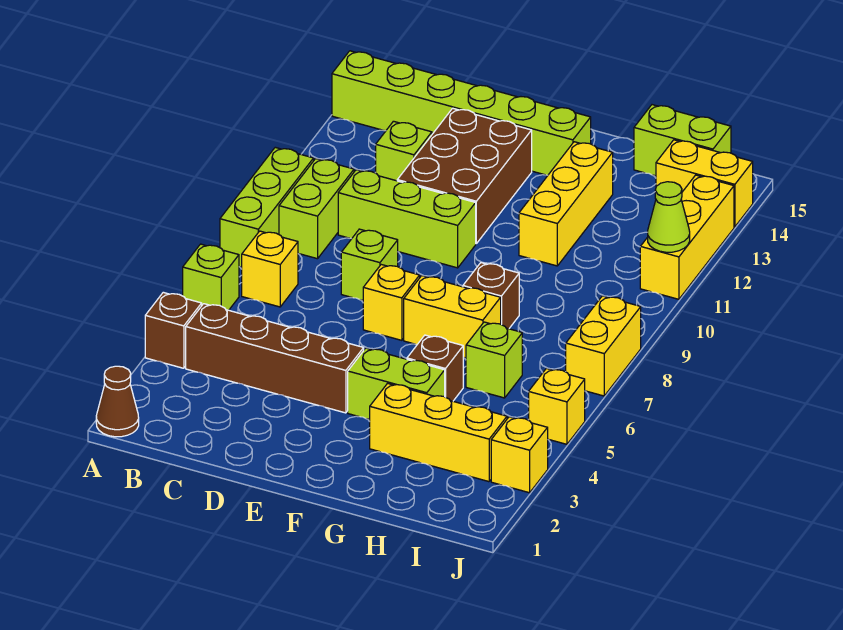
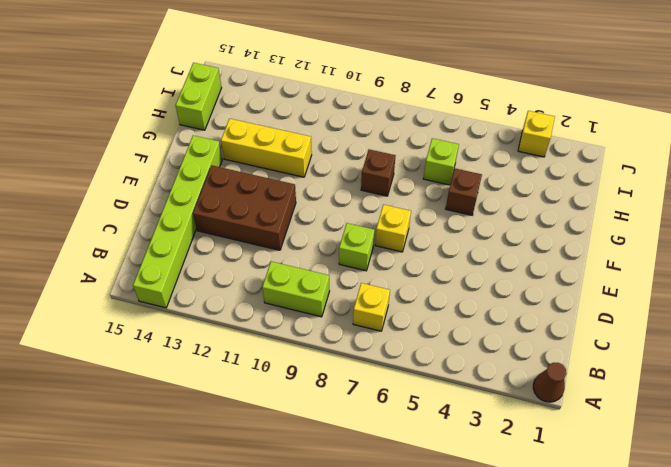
none -> brown brick A4 level 1
none -> lime brick A6 level 1
none -> lime brick A8:A10 level 1

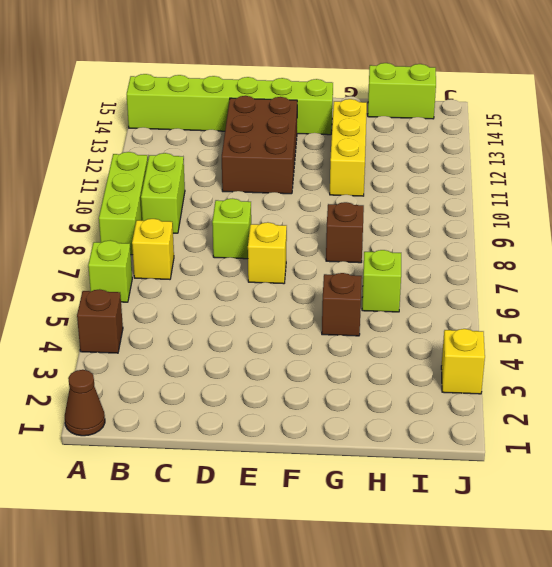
none -> brown brick B4:E4 level 1
none -> lime brick C10:E10 level 1
none -> lime brick C12 level 1

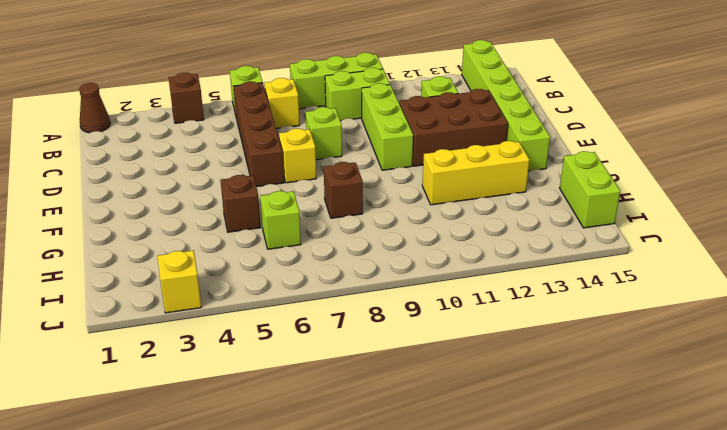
brown brick B6:E6 level 1 -> brown brick B4:E4 level 1
none -> lime brick F4:G4 level 1
none -> yellow brick F7:G7 level 1
none -> yellow brick G3:I3 level 1

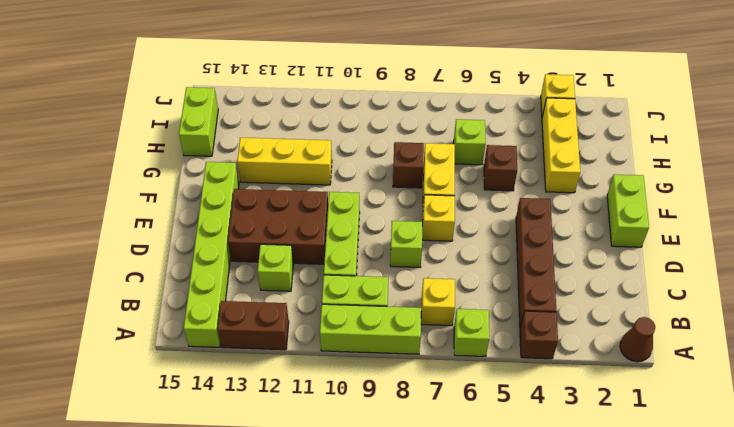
brown brick A12:A13 level 1 -> none
lime brick E1:F1 level 1 -> lime brick F4:G4 level 1
none -> yellow brick I14:J14 level 1
none -> yellow brick J5 level 1
none -> yellow brick J7:J8 level 1

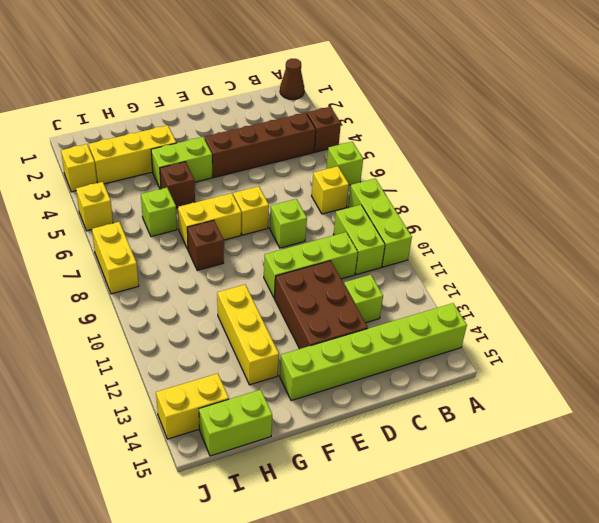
none -> yellow brick J11:J13 level 1
none -> lime cone J11 level 2

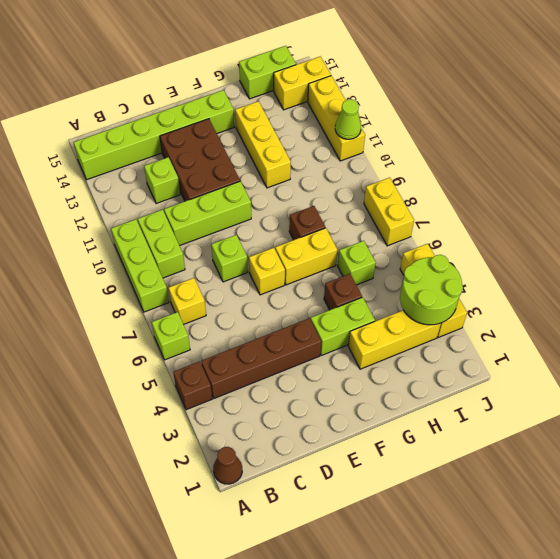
lime round brick I3:J4 level 2 -> none

